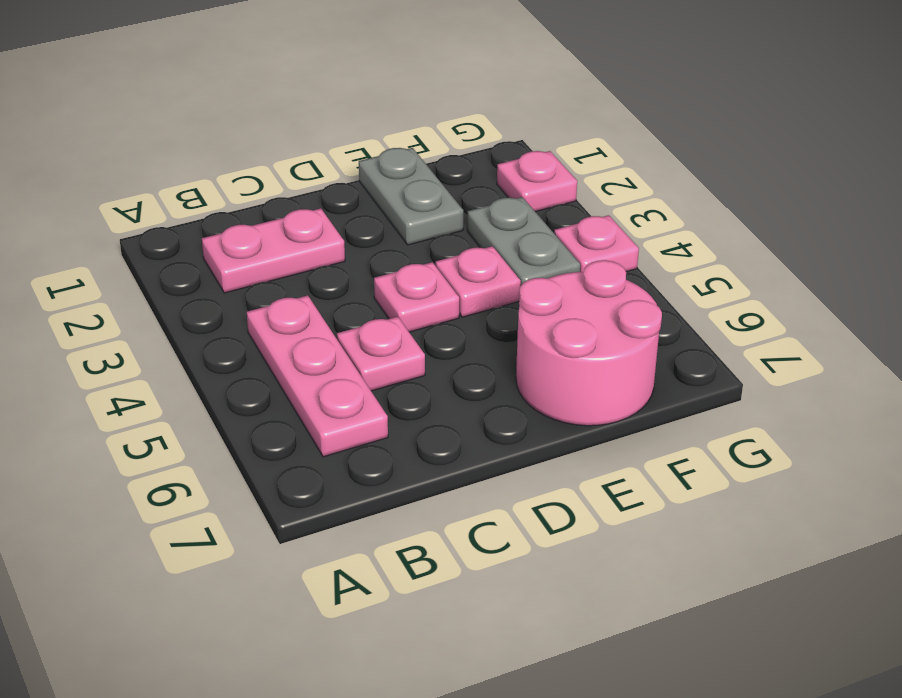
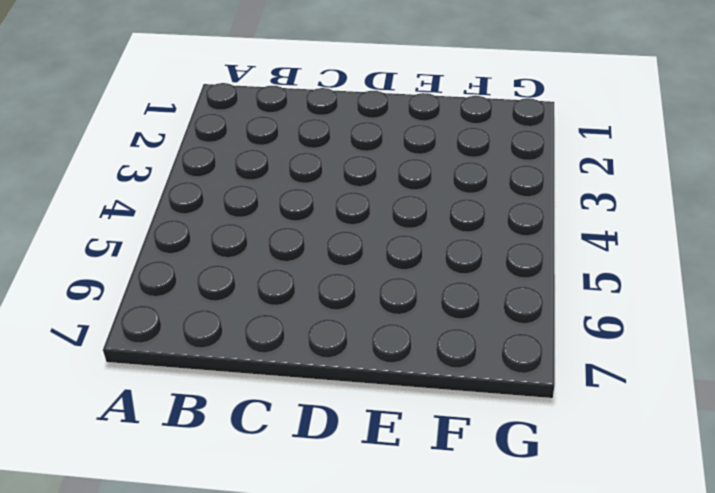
none -> pink plate B2:C2 level 1
none -> pink plate B4:B6 level 1

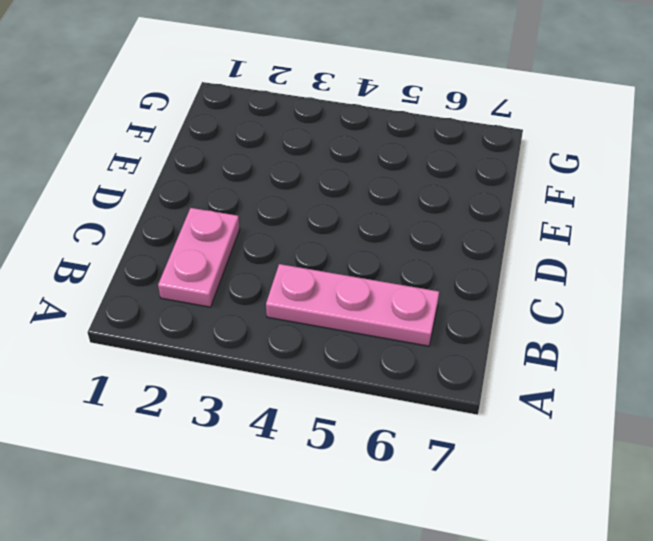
none -> pink plate C5 level 1
none -> pink plate D4 level 1

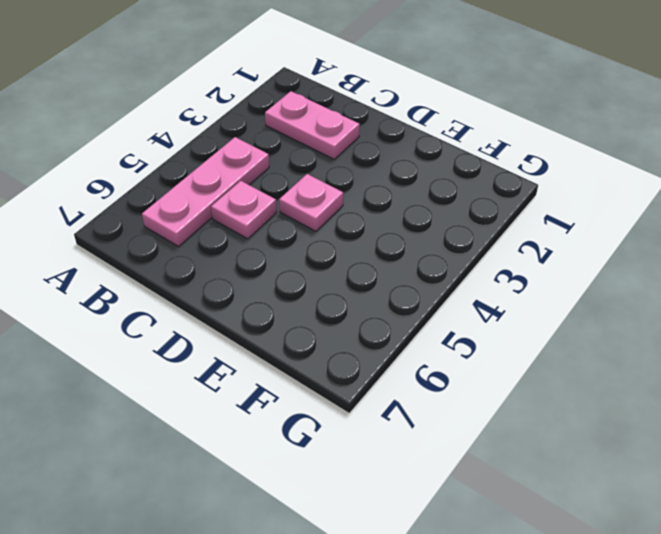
none -> grey plate E1:E2 level 1
none -> pink plate E4 level 1

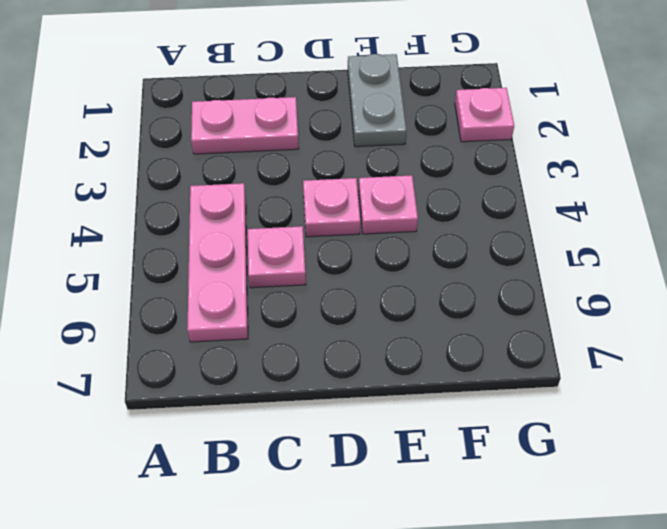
none -> pink round brick E6:F7 level 1
none -> grey plate F3:F4 level 1

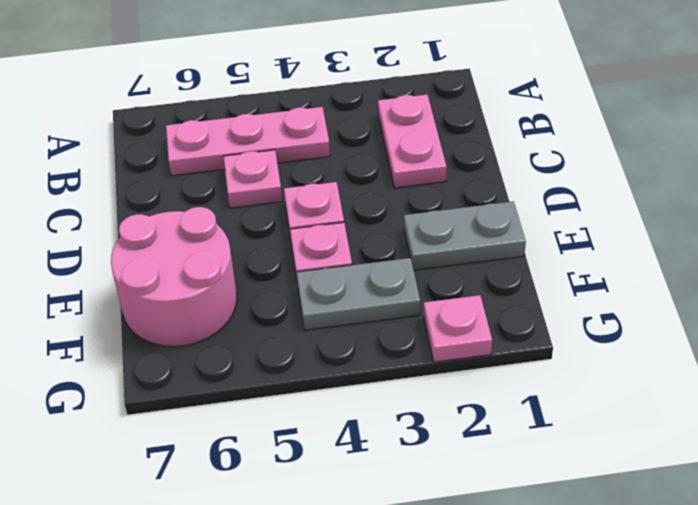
none -> pink plate G4 level 1

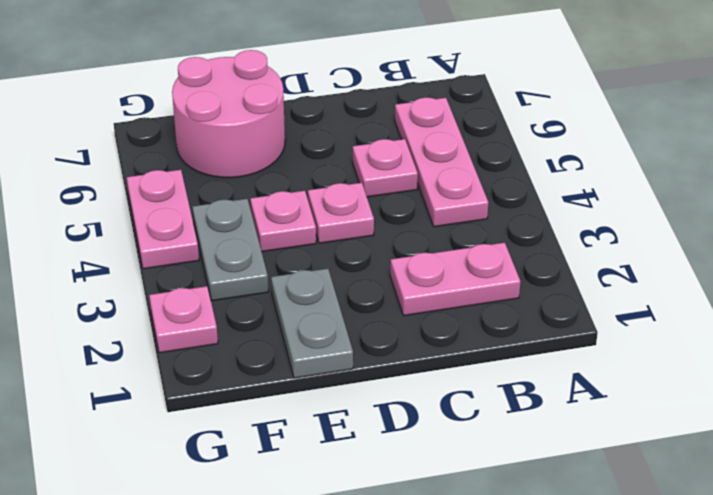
pink plate G4:G5 level 1 -> pink plate G4 level 1

